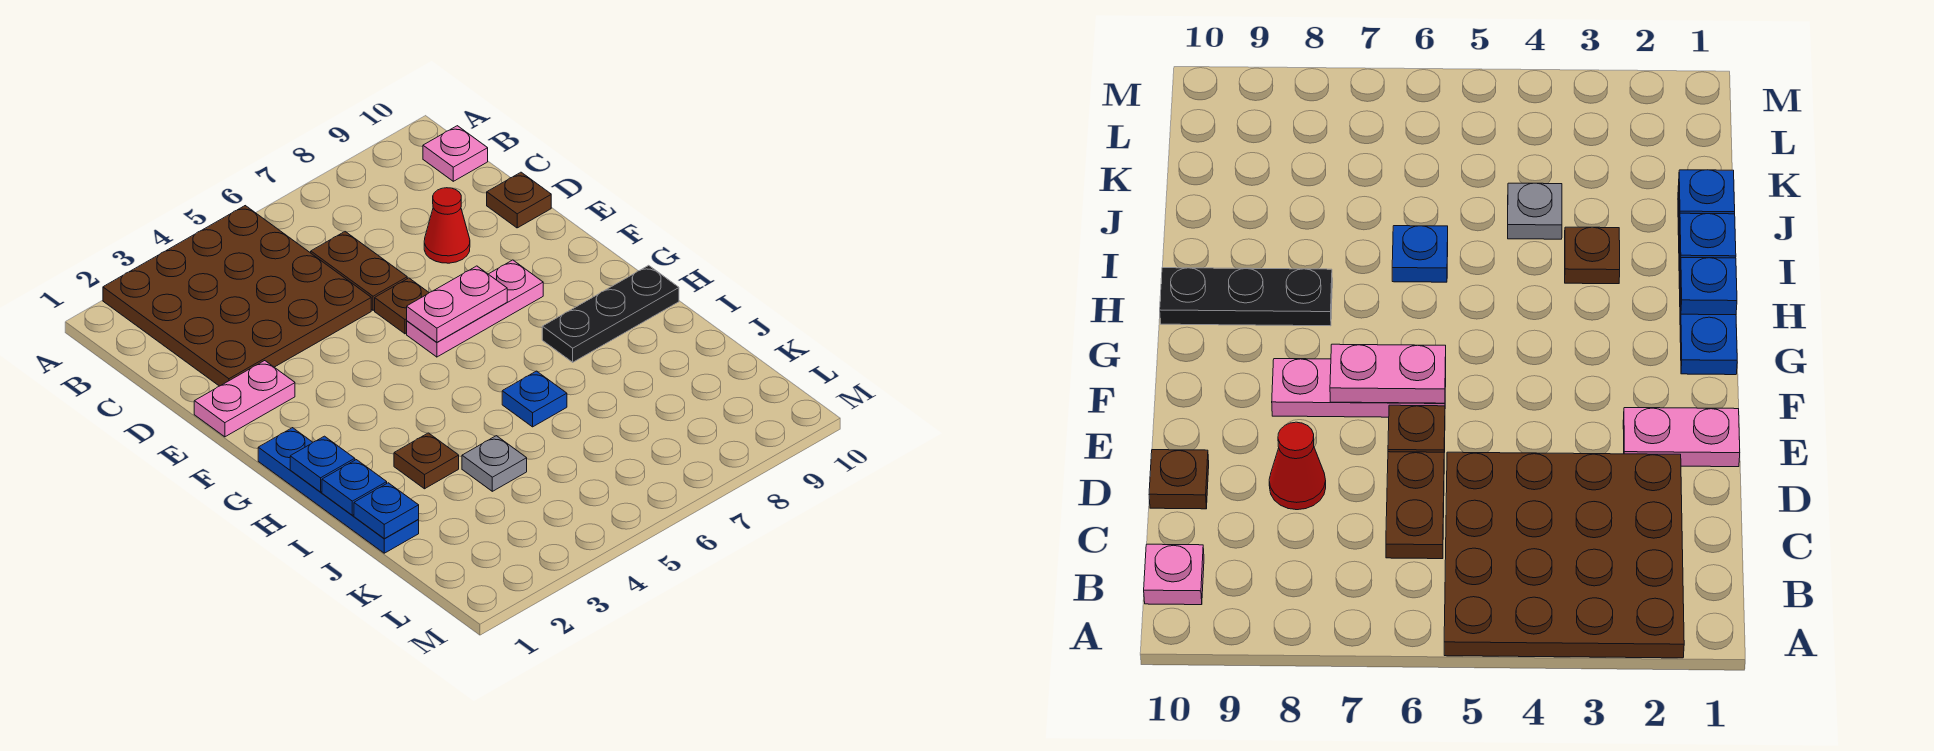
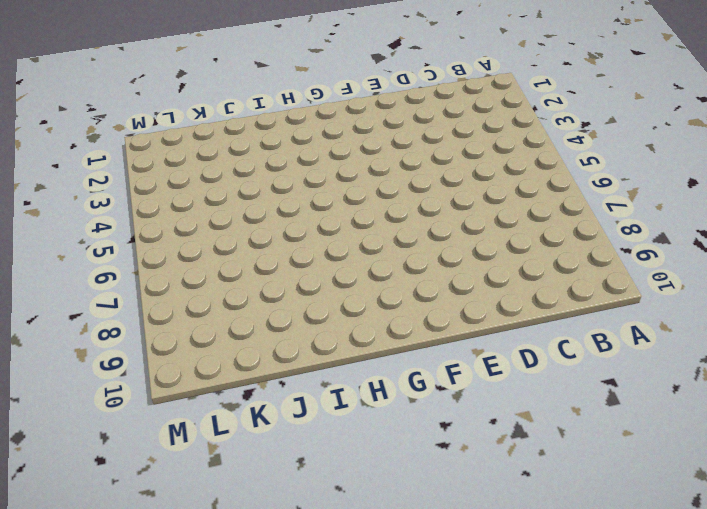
none -> brown plate A2:D5 level 1
none -> pink plate B10 level 1
none -> brown plate C6:D6 level 1

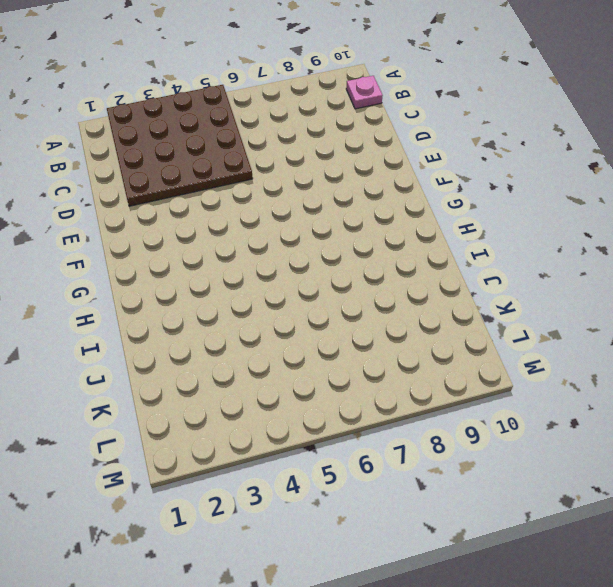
none -> brown plate C6:D6 level 1
none -> red cone D8 level 1
none -> brown plate D10 level 1

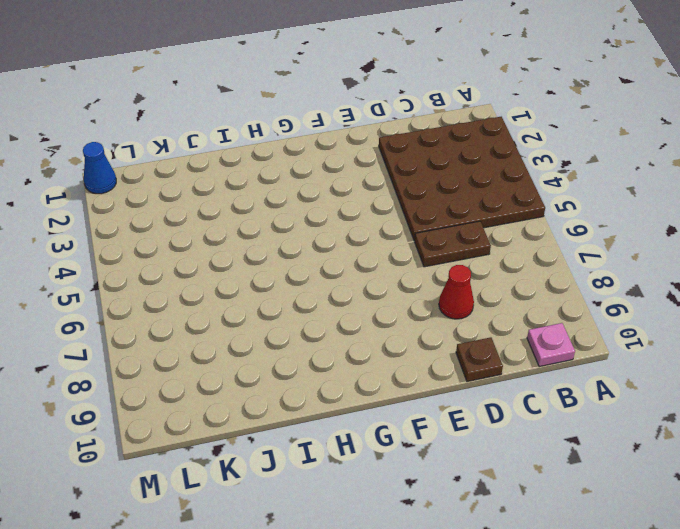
blue cone M1 level 1 -> none
none -> pink plate E1:E2 level 1
none -> brown plate E6 level 1
none -> pink plate F6:F8 level 1

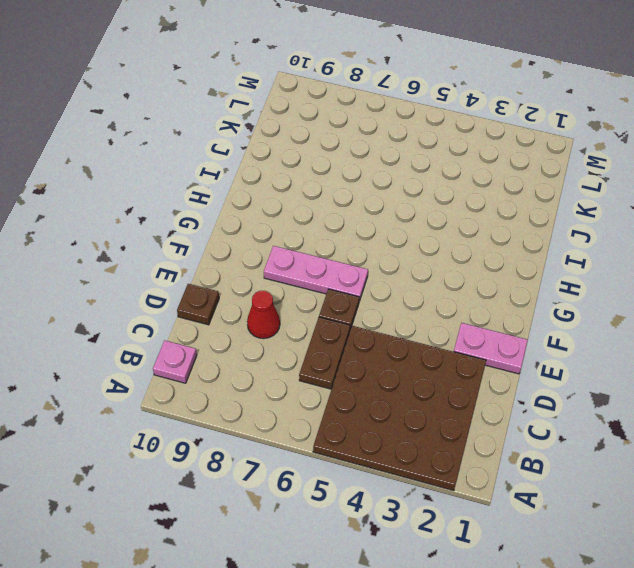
none -> blue plate G1:J1 level 1
none -> black plate H8:H10 level 1
none -> brown plate I3 level 1

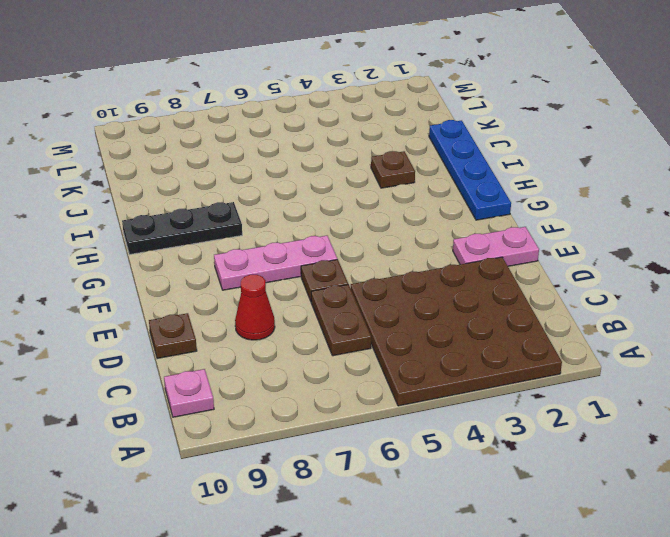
none -> blue plate I6 level 1
none -> grey plate J4 level 1
none -> pink plate F6:F7 level 2

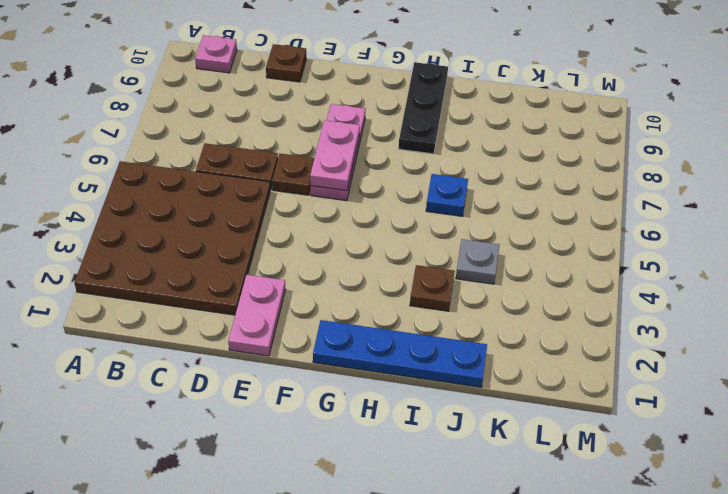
none -> red cone D8 level 1
none -> blue plate H1 level 2
none -> blue plate I1 level 2

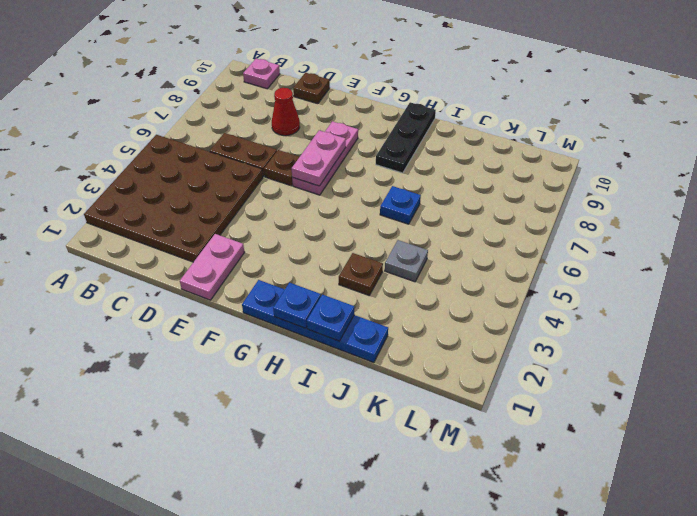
none -> blue plate J1 level 2

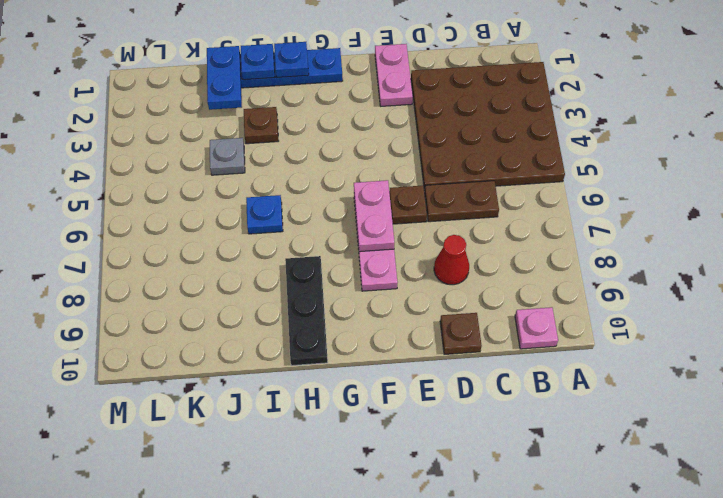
blue plate J1:J2 level 2 -> blue plate J1 level 2

